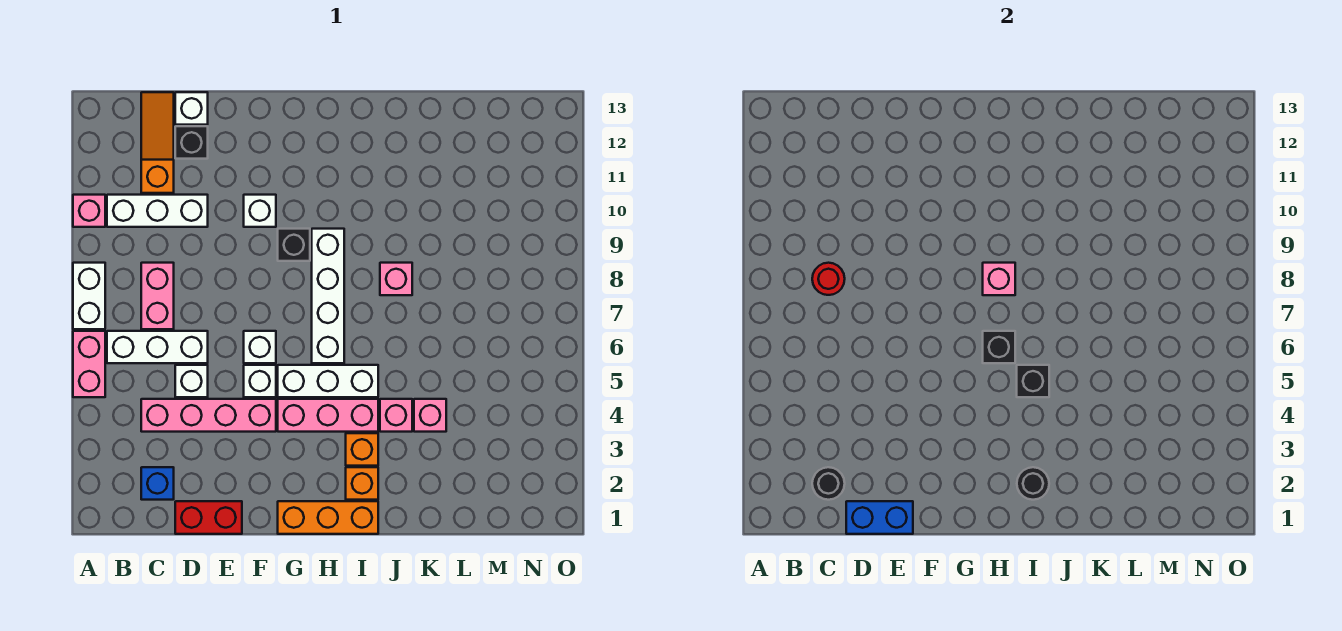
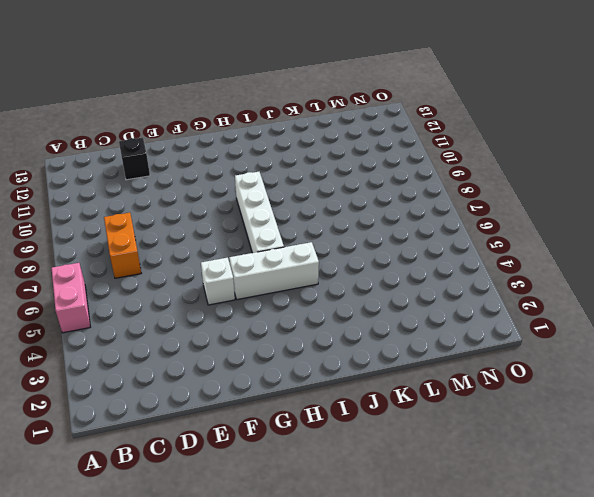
orange brick C7:C8 level 1 -> pink brick C7:C8 level 1
none -> white brick A7:A8 level 1
none -> pink brick A10 level 1
none -> white brick B6:D6 level 1
none -> white brick B10:D10 level 1

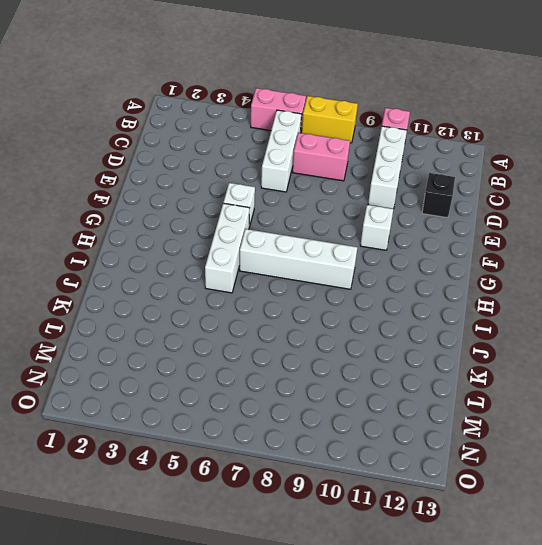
yellow brick A7:A8 level 1 -> white brick A7:A8 level 1
none -> blue brick C2 level 1
none -> pink brick C4:F4 level 1
none -> orange slope C11:C13 level 1 top 11
none -> red brick D1:E1 level 1

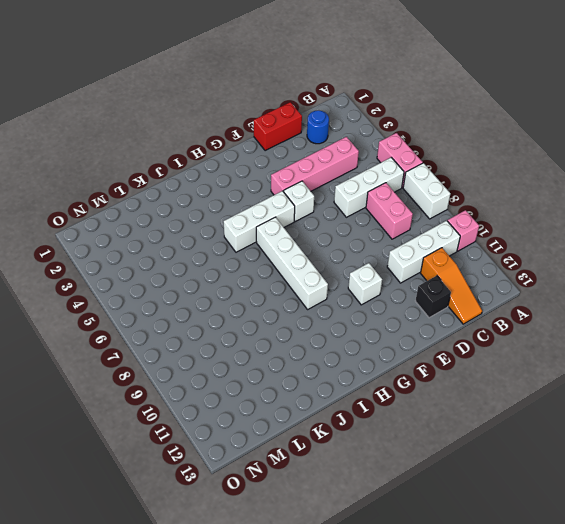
blue round brick C2 level 1 -> blue brick C2 level 1
none -> white brick D5 level 1
none -> white brick D13 level 1
none -> white brick F6 level 1
none -> orange brick G1:I1 level 1

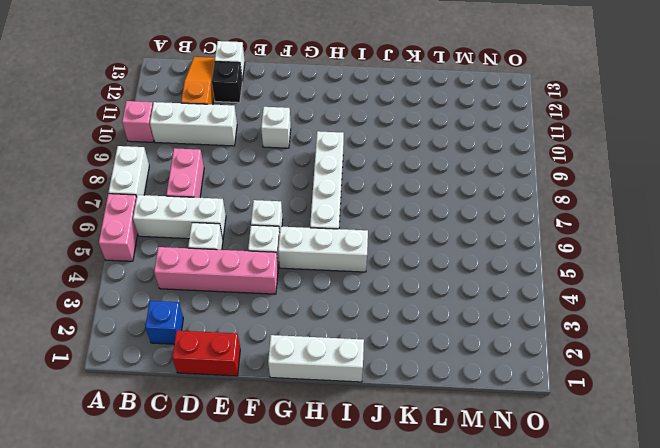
white brick G1:I1 level 1 -> orange brick G1:I1 level 1
none -> pink brick G4:I4 level 1
none -> black brick G9 level 1
none -> orange brick I2 level 1
none -> orange brick I3 level 1

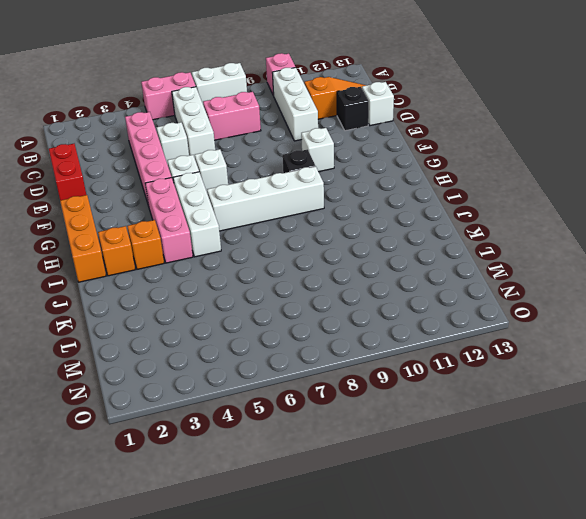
none -> blue brick C2 level 1
none -> pink brick J4 level 1
none -> pink brick J8 level 1
none -> pink brick K4 level 1

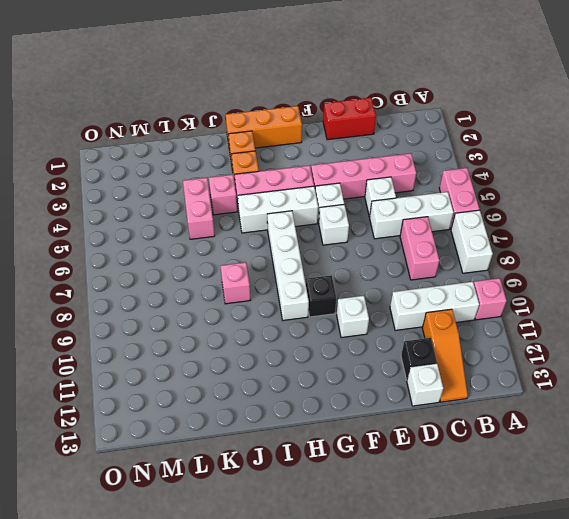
pink brick K4:K5 level 1 -> pink brick K4 level 1
none -> blue brick C2 level 1
none -> black round brick C2 level 2
none -> red round brick C8 level 2
none -> blue brick D1:E1 level 2

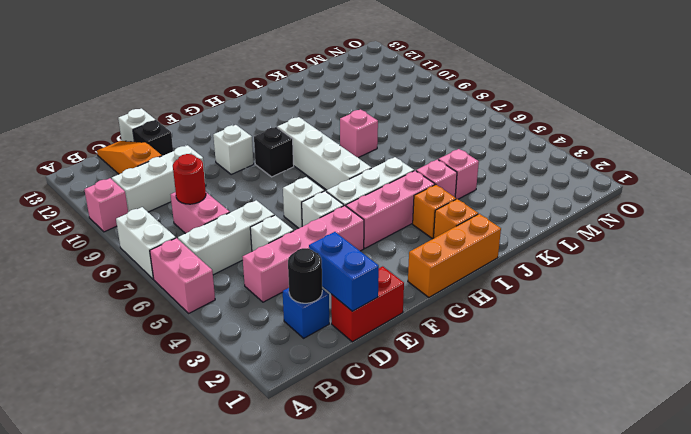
blue brick D1:D2 level 2 -> blue brick D1:E1 level 2
none -> black brick H6 level 2
none -> pink brick H8 level 2
none -> black round brick I2 level 2
none -> black brick I5 level 2

